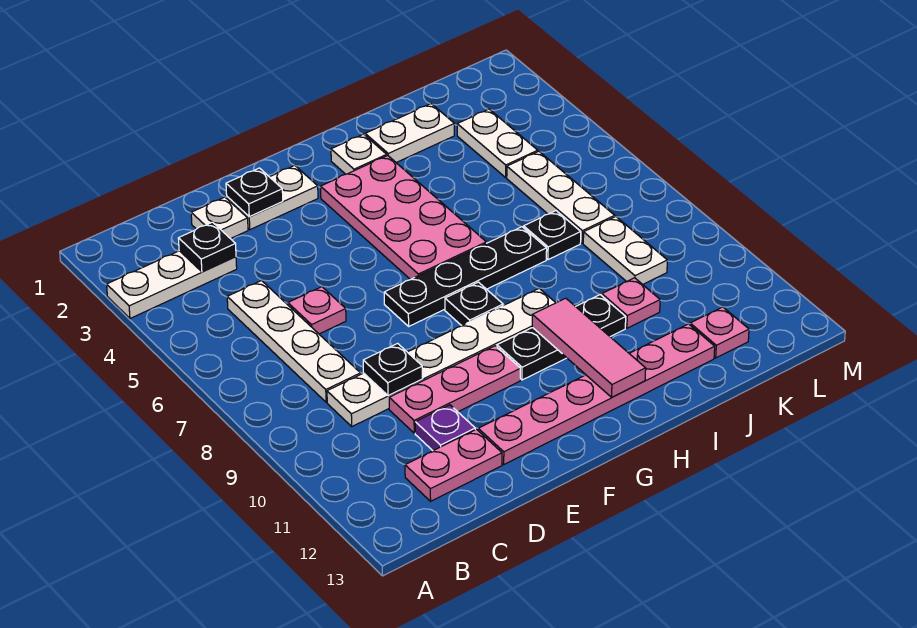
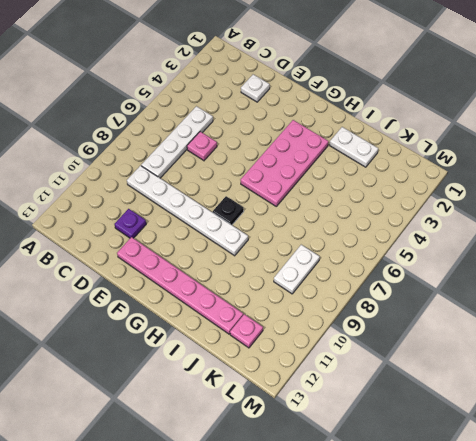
none -> white plate A3:C3 level 1
none -> pink plate C12:D12 level 1
none -> pink plate D10:F10 level 1

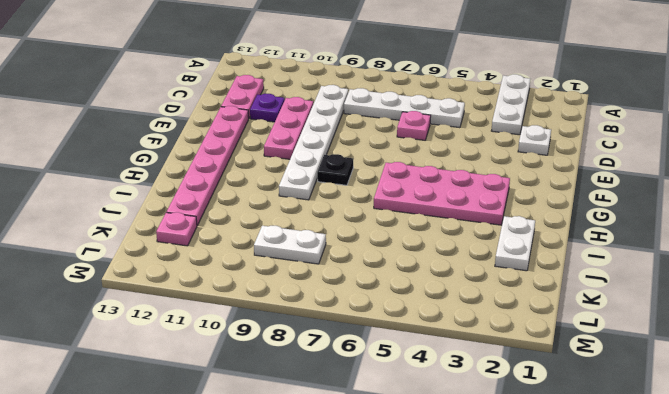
none -> white plate E2:F2 level 1
none -> black plate F7:I7 level 1
none -> black plate G10:I10 level 1

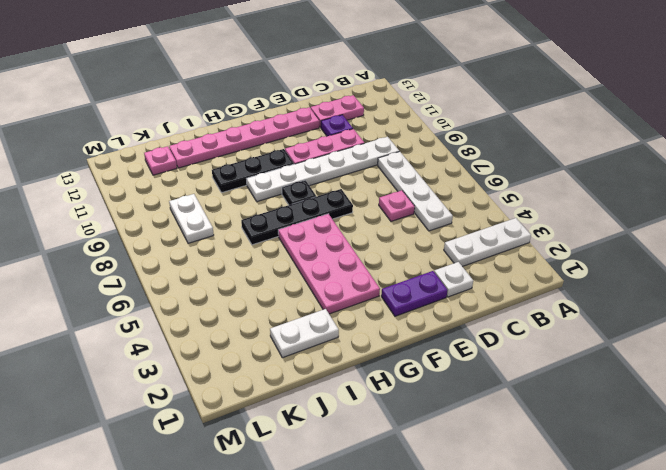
purple plate E2:F2 level 1 -> white plate E2:F2 level 1
none -> white plate H2 level 1
none -> black plate J7 level 1
none -> pink plate J10 level 1

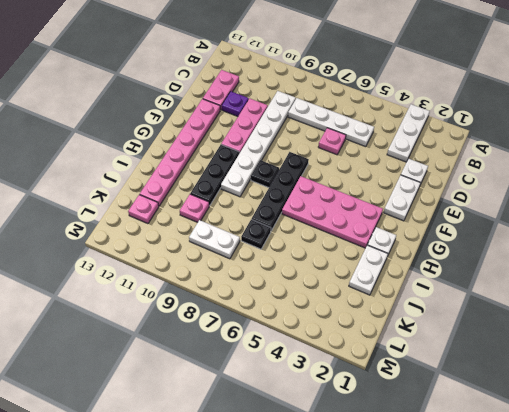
none -> white plate K3:K4 level 1
none -> white plate K5:K7 level 1
none -> black plate C3 level 2

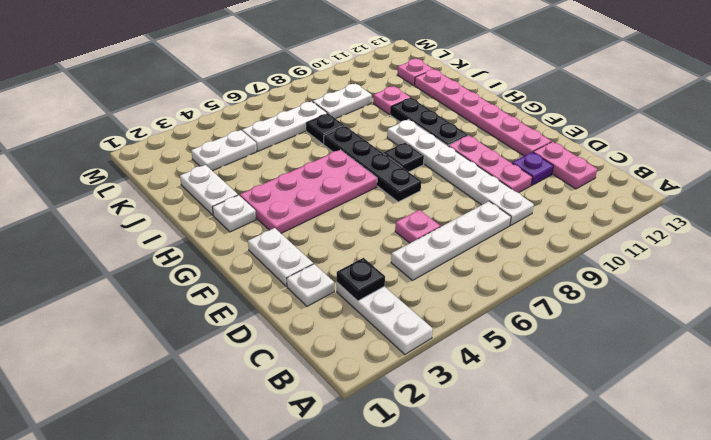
none -> black plate D9 level 2
none -> black plate E2 level 2
none -> pink tile H10:H12 level 2

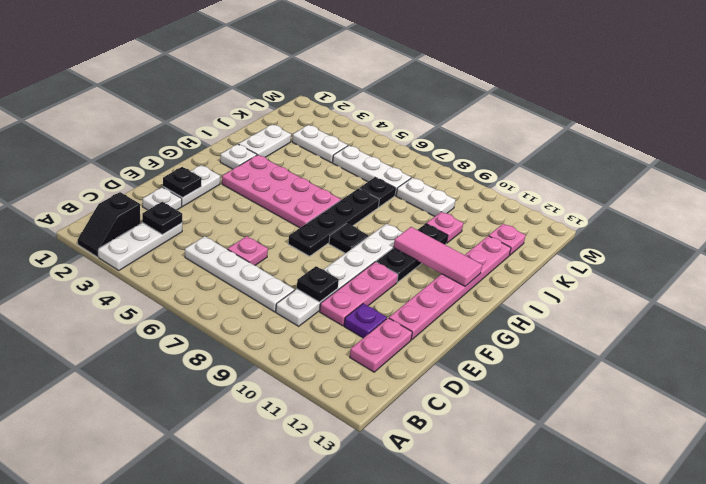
black slope A2:B2 level 1 top B -> none

